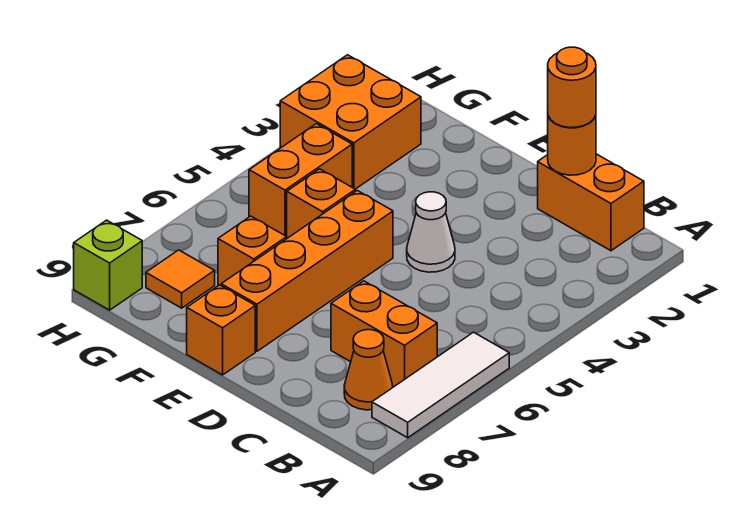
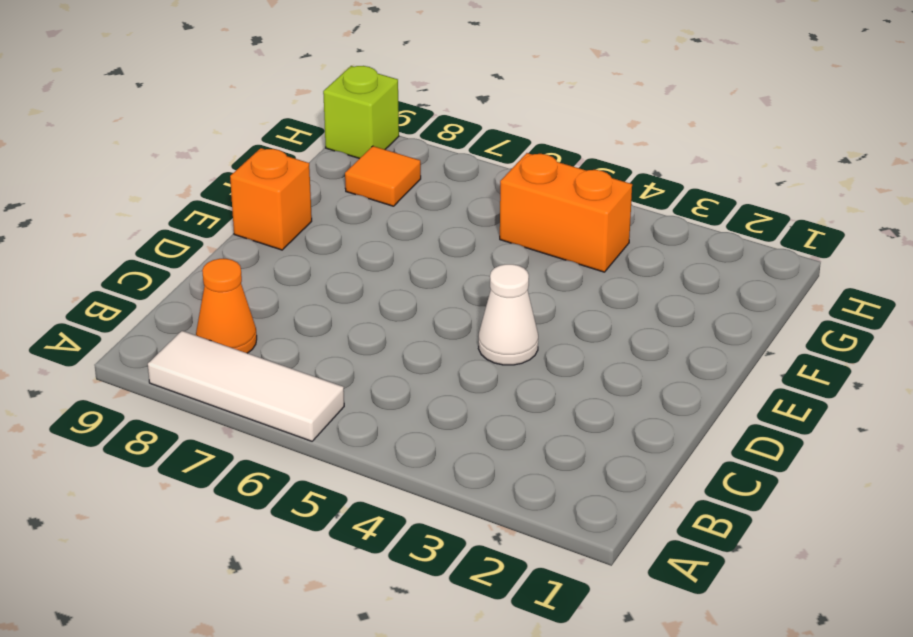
none -> orange brick B1:C1 level 1
none -> orange brick B7:C7 level 1
none -> orange brick E5:E8 level 1

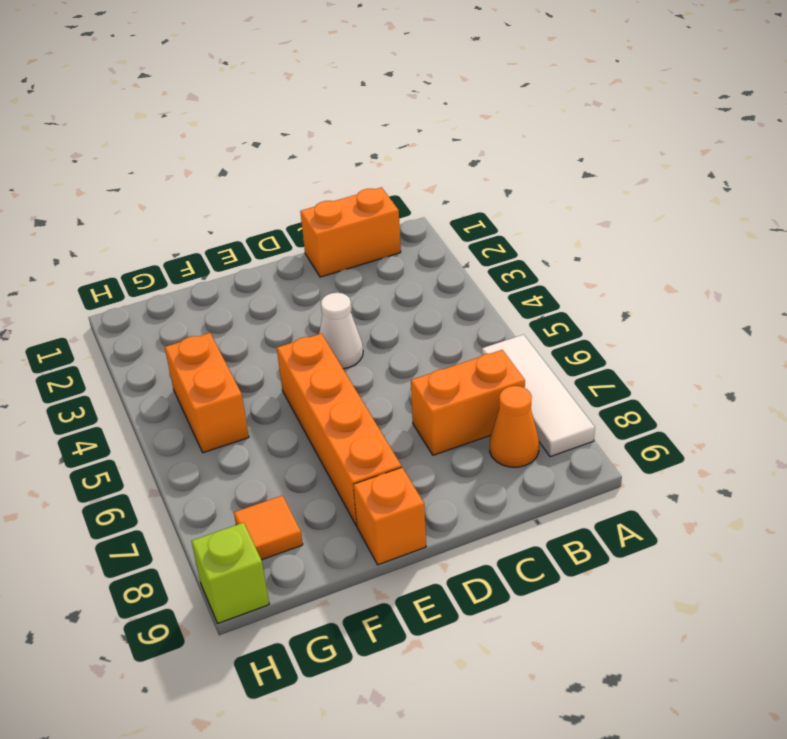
none -> orange brick F5 level 1
none -> orange brick F7 level 1
none -> orange brick G2:H3 level 1

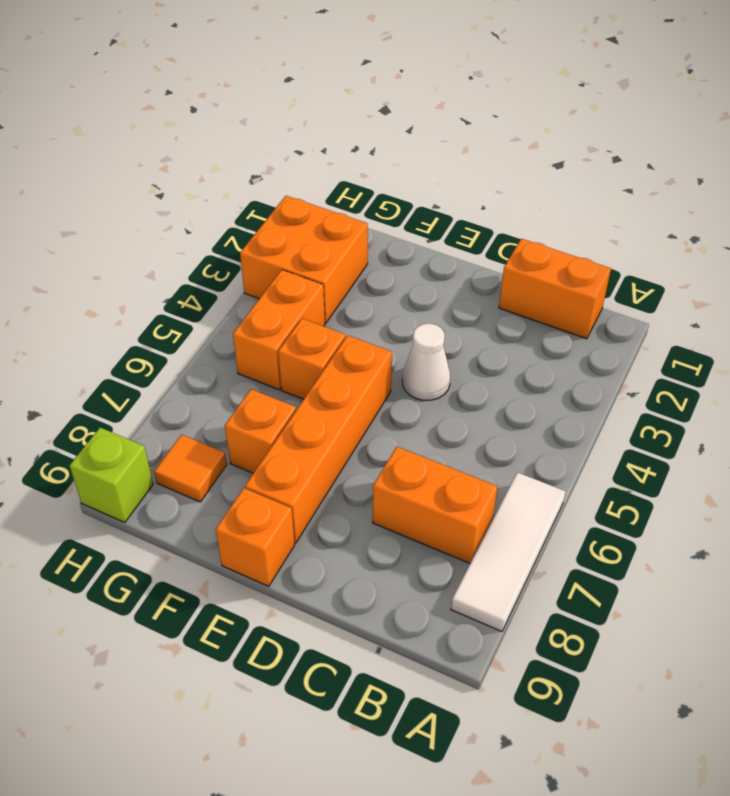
none -> orange cone B8 level 1
none -> orange round brick C1 level 2
none -> orange round brick C1 level 3

